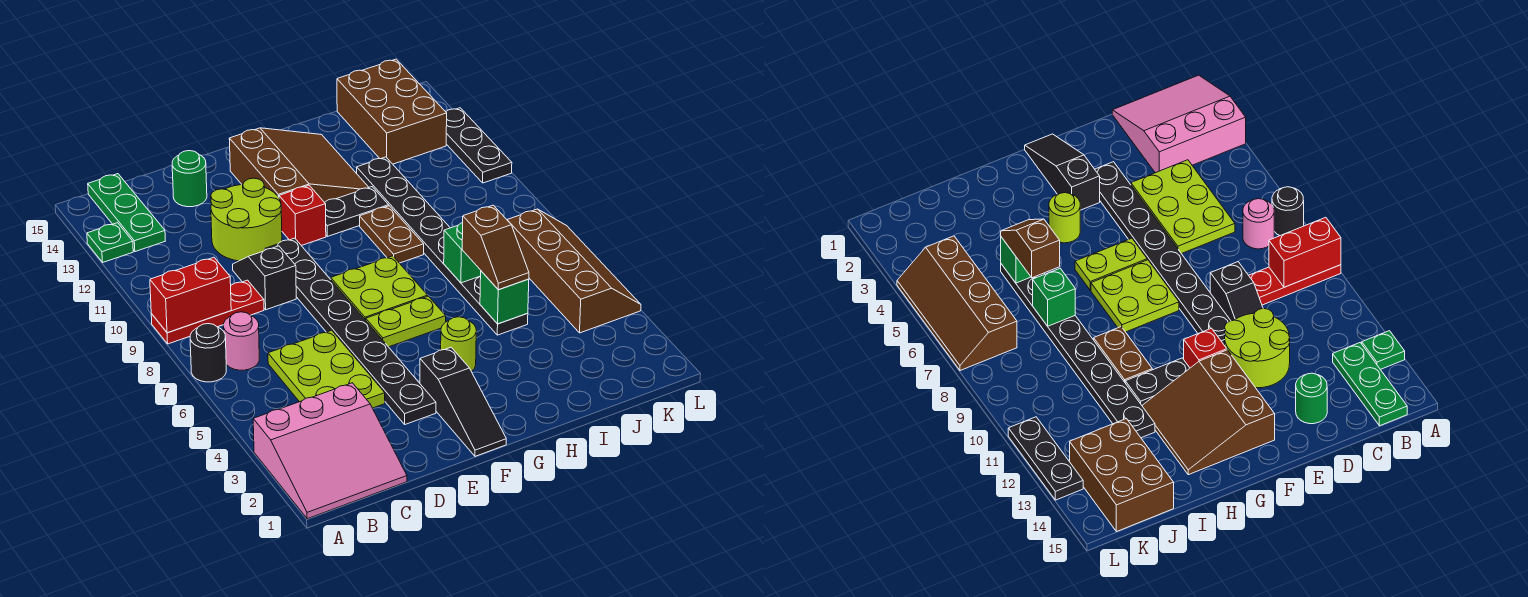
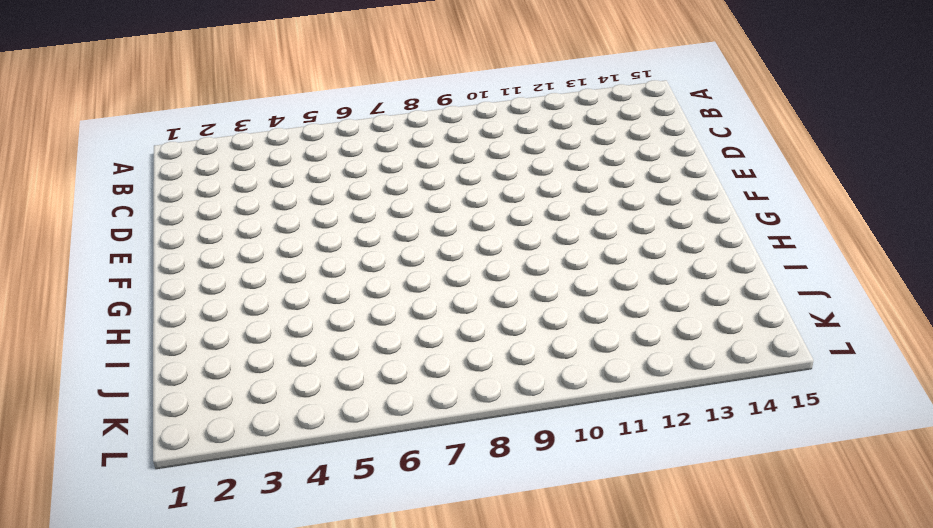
none -> pink slope A1:C3 level 1 top 3
none -> black round brick A7 level 1
none -> red plate A9:C9 level 1

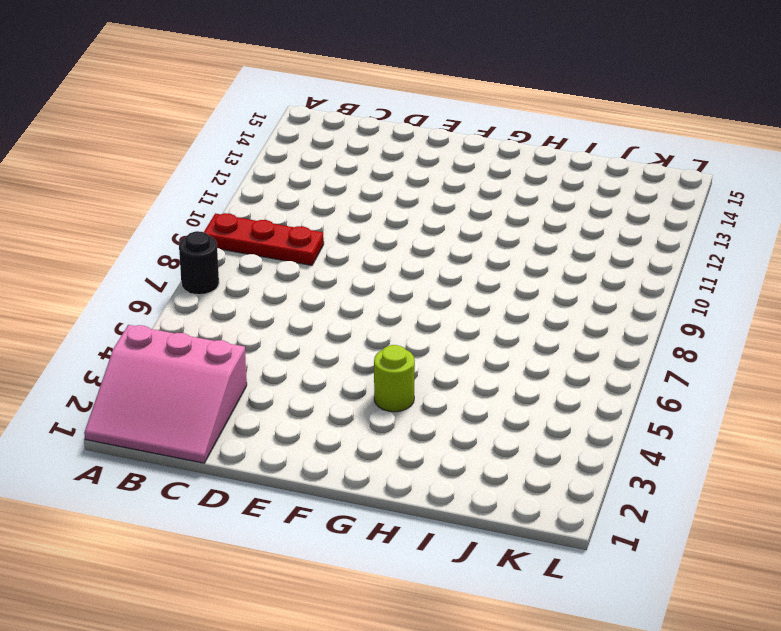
none -> green plate A13 level 1
none -> pink round brick B7 level 1
none -> green plate B13:B15 level 1

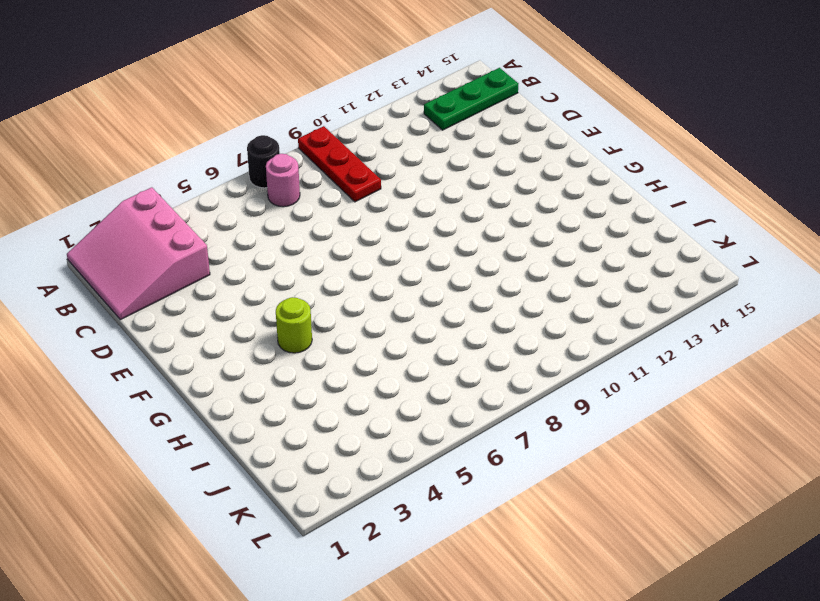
none -> green plate A13 level 1
none -> lime plate C4:D6 level 1
none -> black slope D9:D10 level 1 top 9

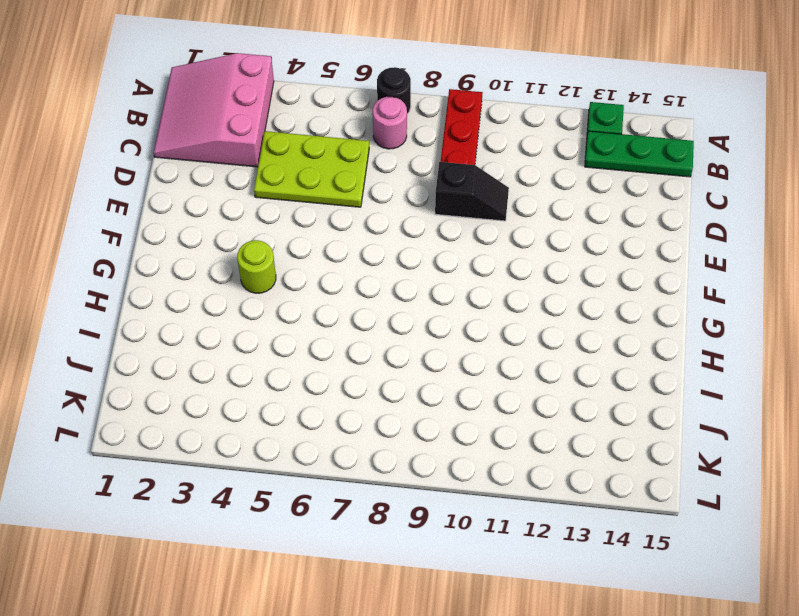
none -> lime round brick D11:E12 level 1
none -> green round brick D14 level 1
none -> black plate E3:E10 level 1

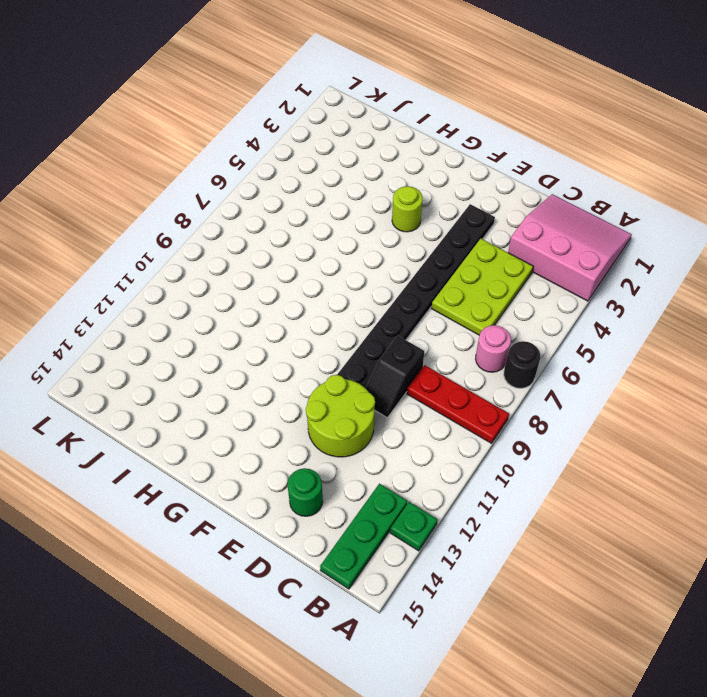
none -> black slope F1:F3 level 1 top 3
none -> lime plate F6:G6 level 1
none -> lime plate F7:G8 level 1

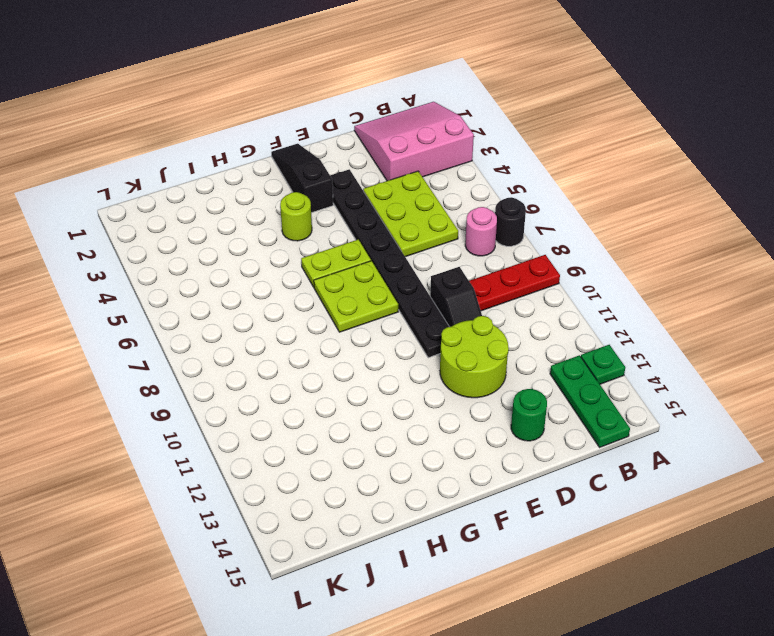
none -> red brick F11 level 1
none -> brown slope F12:H14 level 1 top F
none -> black plate G11:H11 level 1

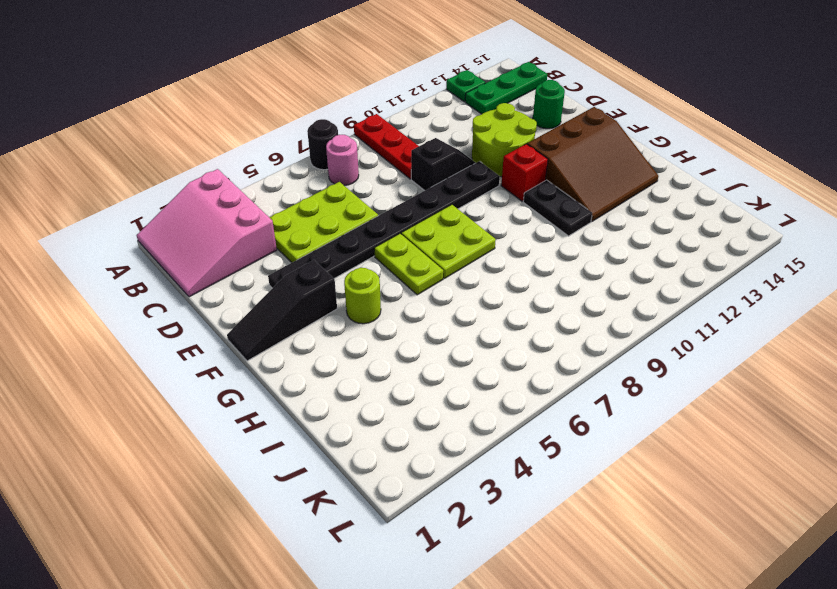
none -> brown plate H9:H10 level 1
none -> black plate I5:I12 level 1
none -> brown brick J13:K15 level 1

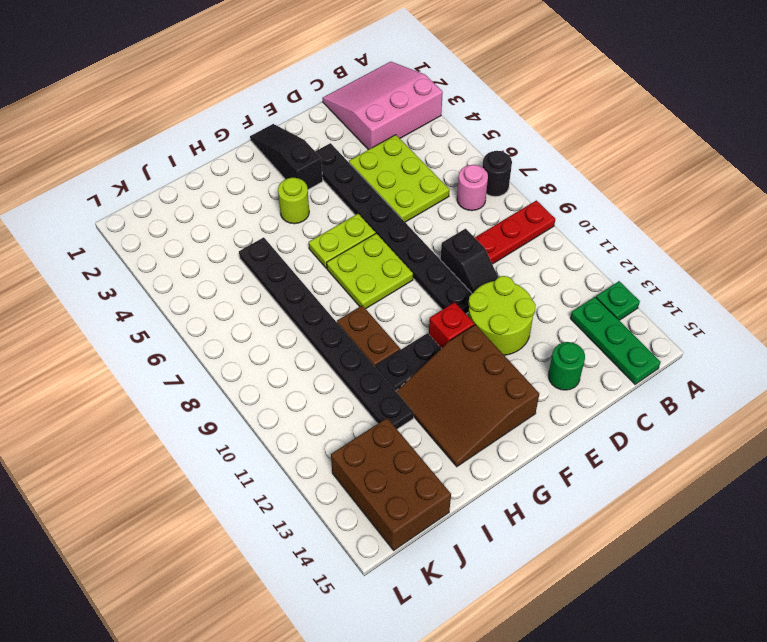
none -> brown slope K4:L7 level 1 top K
none -> black plate L11:L13 level 1
none -> red brick A9:B9 level 2

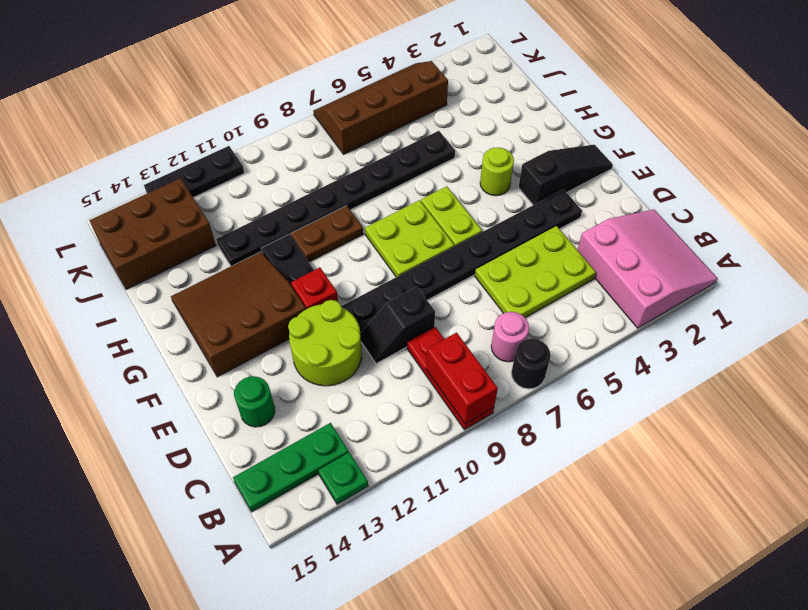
none -> green brick I5 level 2
none -> green brick I7 level 2
none -> brown slope I5:I6 level 3 top 6

